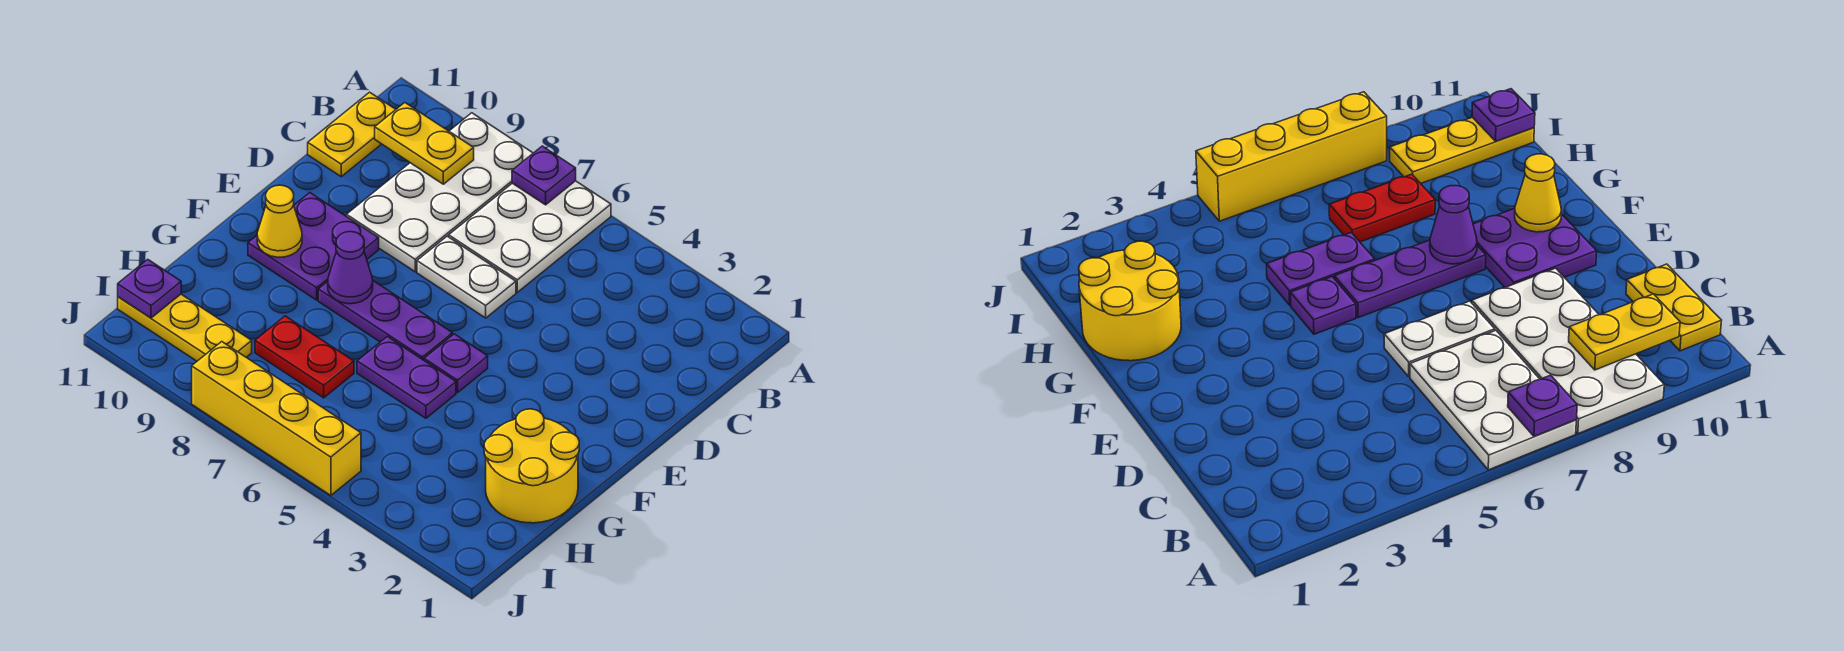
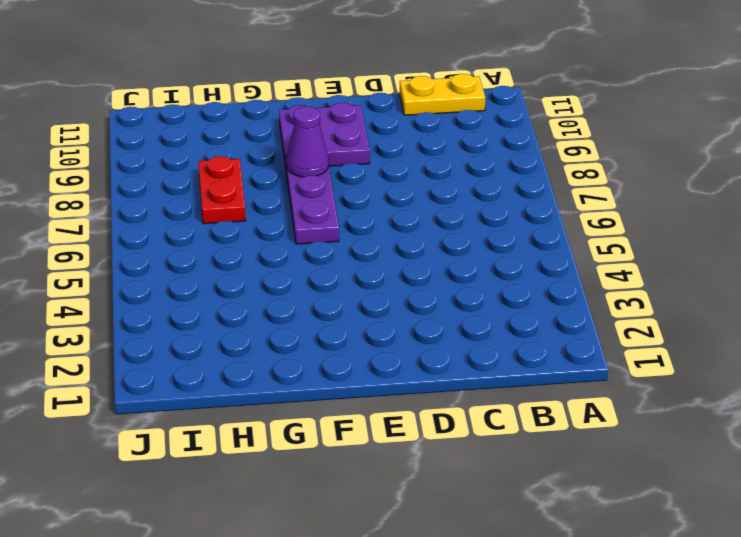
none -> white plate A6:C7 level 1
none -> white plate A8:D9 level 1
none -> white plate D6:D7 level 1

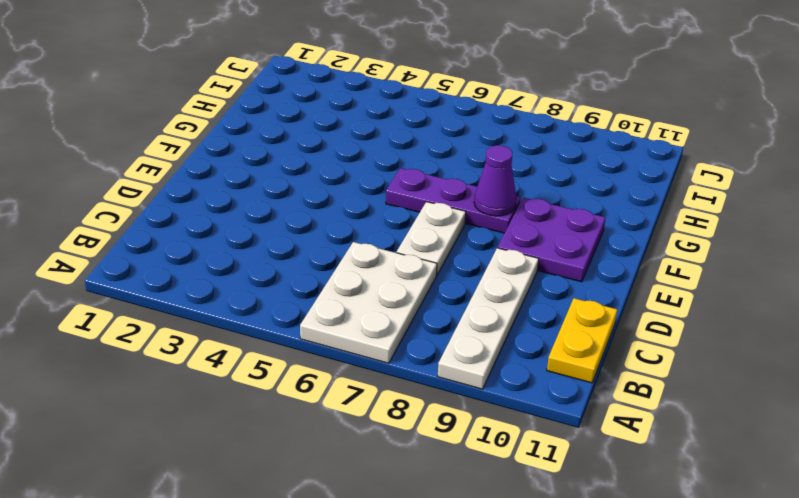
white plate A9:D9 level 1 -> white plate A8:D9 level 1
white plate D7:E7 level 1 -> white plate D6:D7 level 1
none -> purple plate F5 level 1
none -> yellow round brick G1:H2 level 1
none -> purple plate G5:G6 level 1

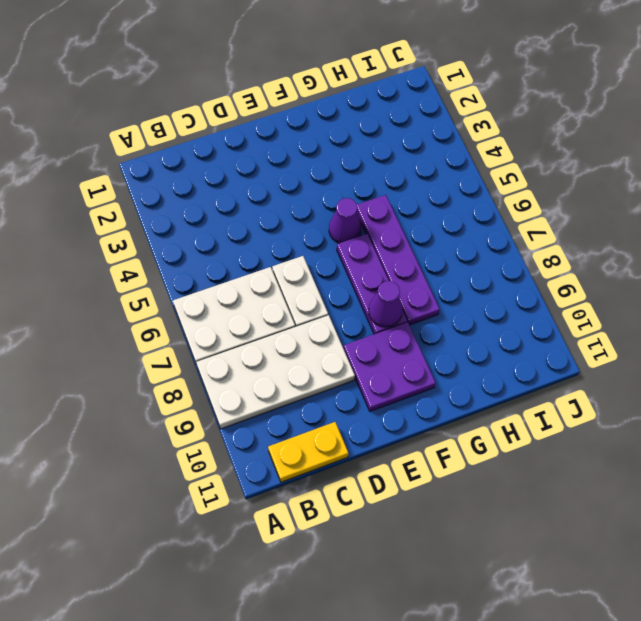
purple cone F5 level 1 -> purple plate F5 level 1
purple plate G5:G8 level 1 -> purple plate G5:G6 level 1
none -> yellow round brick G1:H2 level 1
none -> red plate H7:H8 level 1
none -> yellow plate I9:I11 level 1

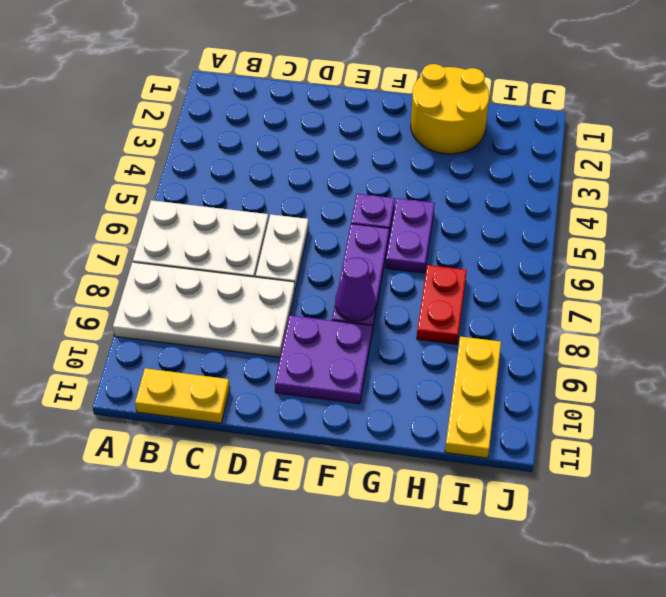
none -> yellow brick J5:J8 level 1
none -> purple plate A7 level 2
none -> yellow plate B9:B10 level 2

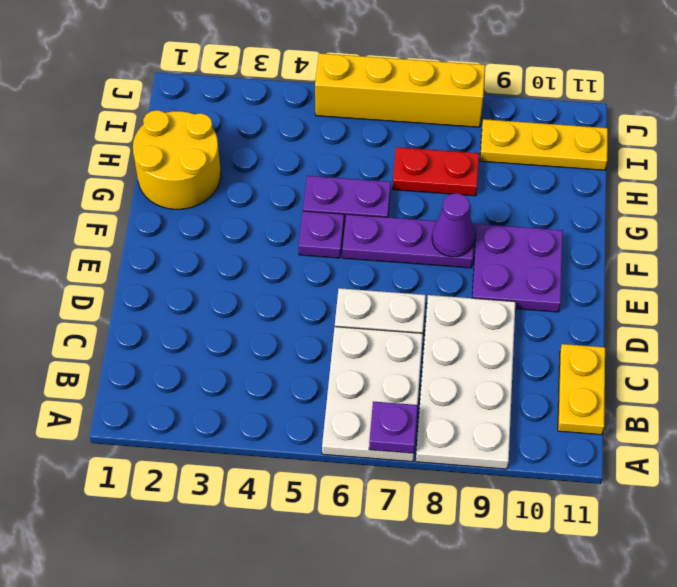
none -> yellow plate B9:B10 level 2
none -> yellow cone F10 level 2
none -> purple plate I11 level 2

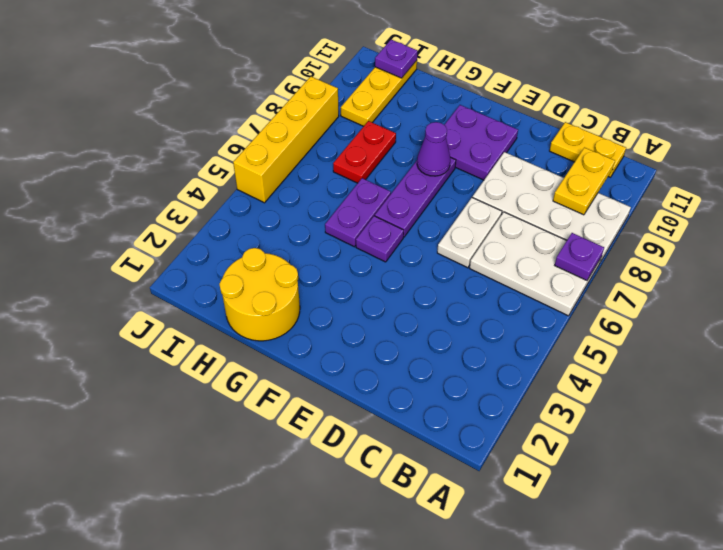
none -> yellow cone F10 level 2

